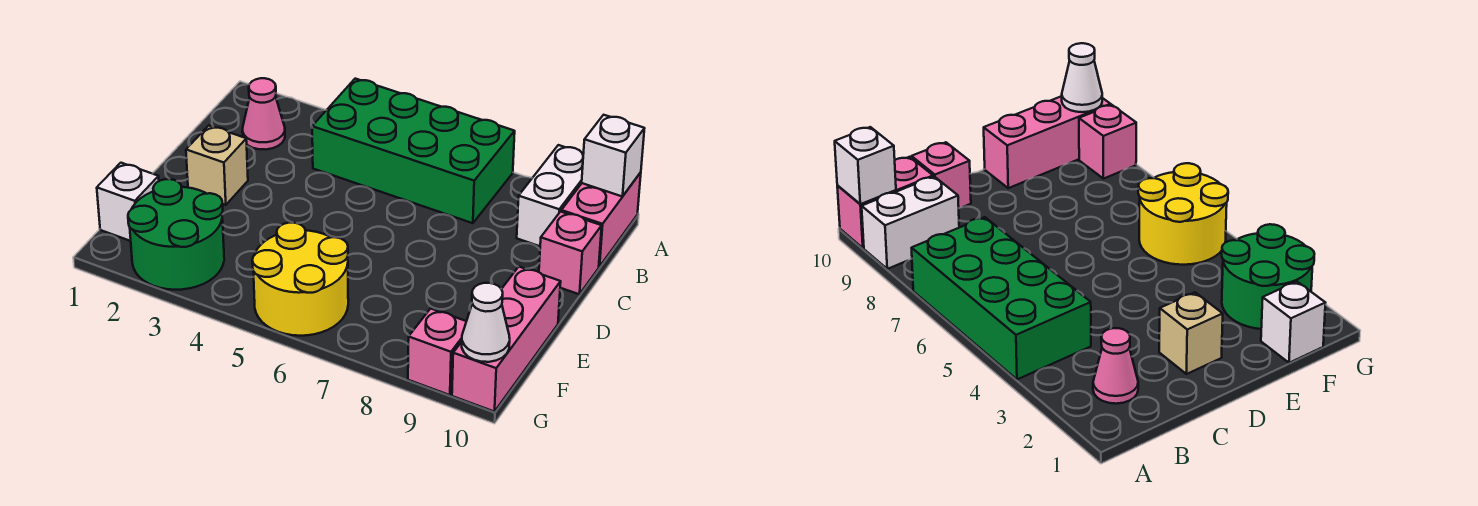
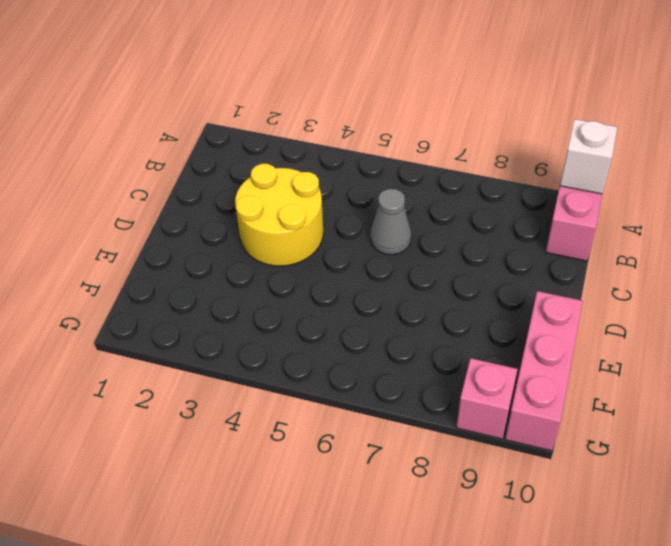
yellow round brick C3:D4 level 1 -> yellow round brick F5:G6 level 1
grey cone C6 level 1 -> none
none -> green brick A4:B7 level 1
none -> white brick A9:B9 level 1
none -> pink cone B2 level 1

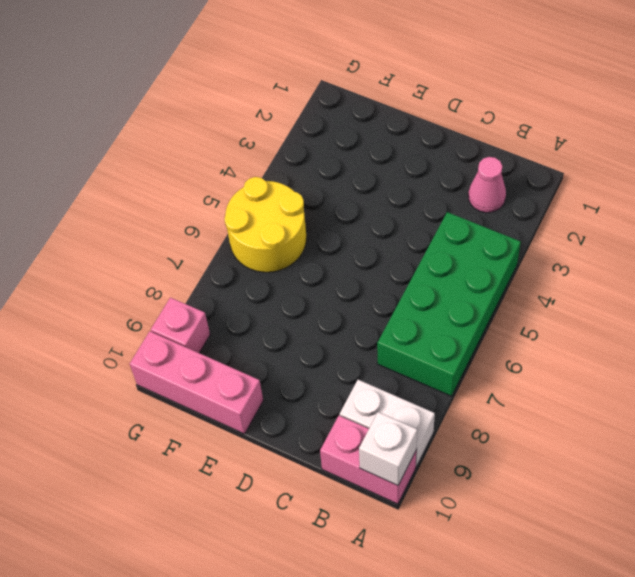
none -> pink brick C10 level 1
none -> tan brick D2 level 1
none -> white brick F1 level 1

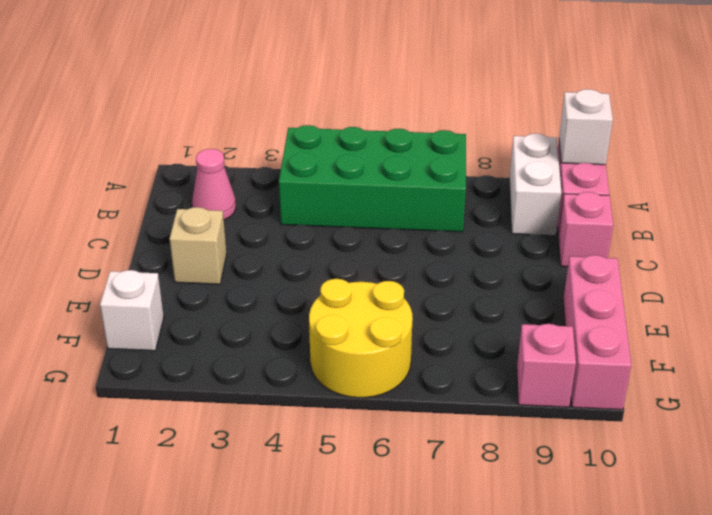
none -> green round brick F2:G3 level 1
none -> white cone G10 level 2

